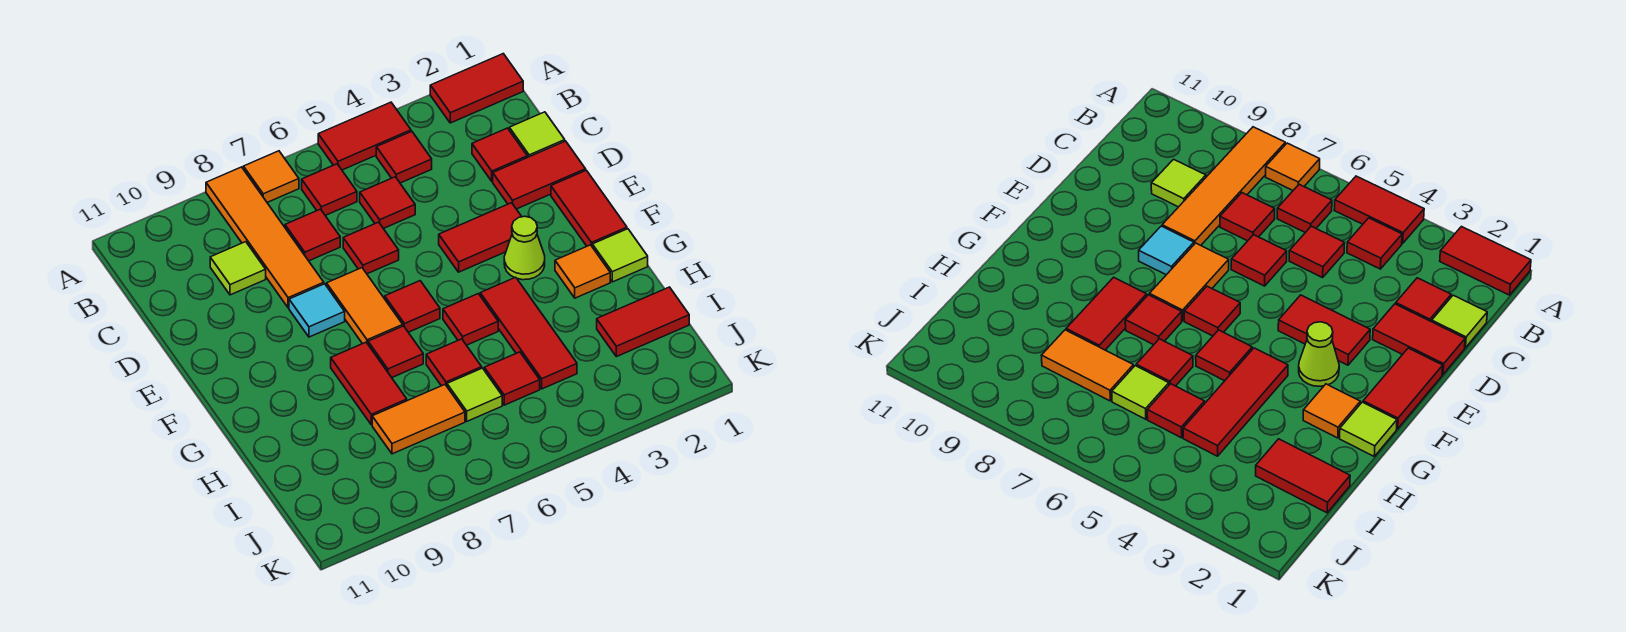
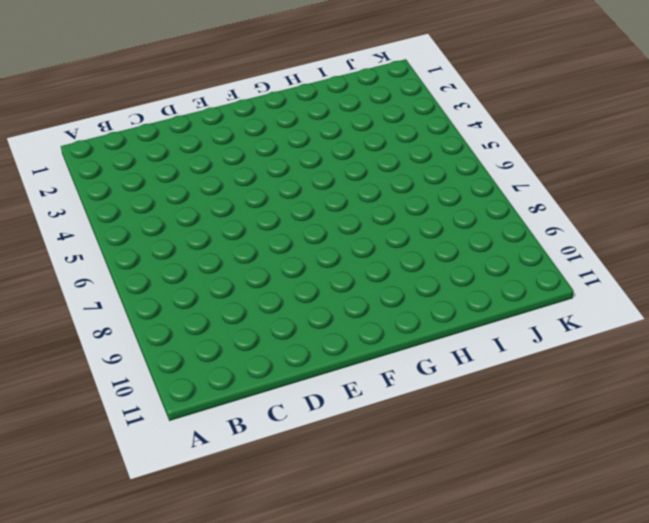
none -> red tile A1:A2 level 1
none -> red tile A4:A5 level 1
none -> orange tile A7 level 1
none -> orange tile A8:D8 level 1

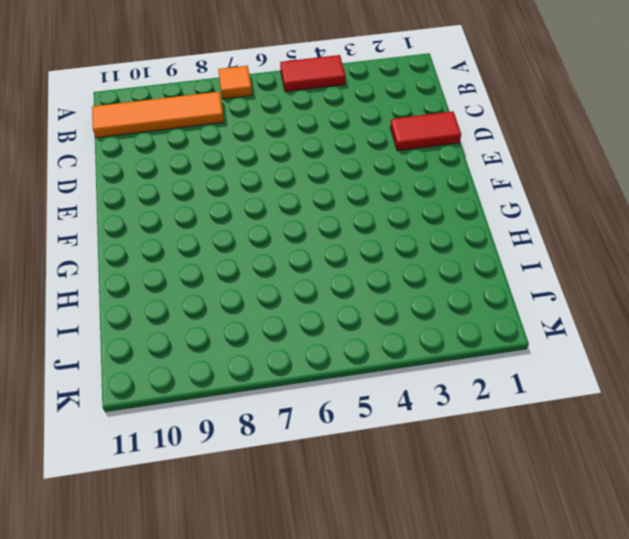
orange tile B8:B11 level 1 -> orange tile A8:D8 level 1
none -> red tile A1:A2 level 1
none -> red tile B4 level 1
none -> red tile B6 level 1
none -> lime tile C1 level 1

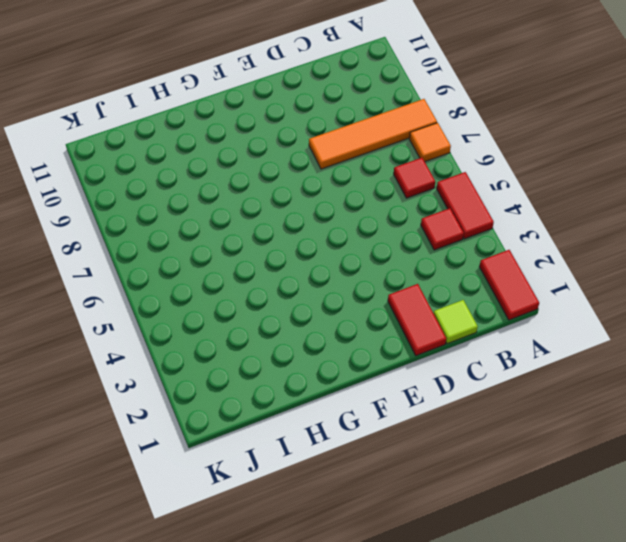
none -> red tile C2 level 1
none -> red tile C5 level 1
none -> red tile C7 level 1
none -> lime tile C9 level 1

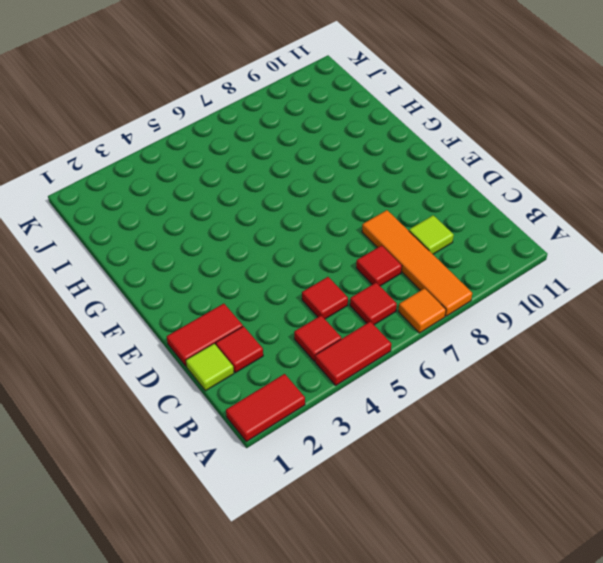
none -> red tile D6 level 1
none -> red tile E1:F1 level 1
none -> red tile E3:E4 level 1
none -> orange tile E7:F7 level 1

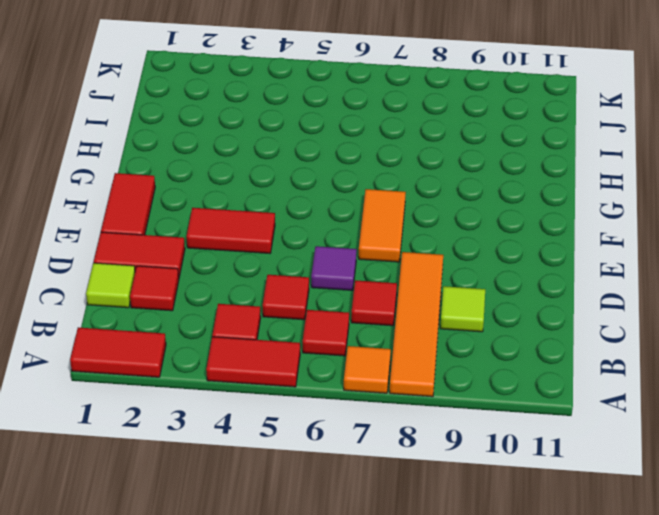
purple tile D6 level 1 -> red tile D6 level 1
none -> cyan tile E8 level 1
none -> lime cone F3 level 1
none -> red tile F6 level 1
none -> lime tile G1 level 1

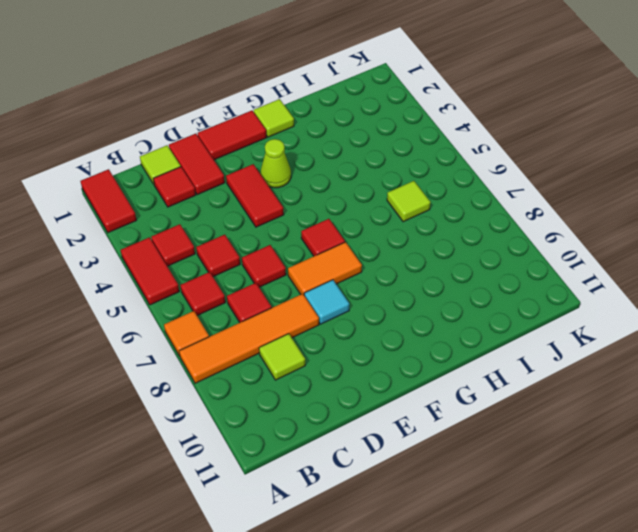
none -> orange tile G2 level 1
none -> red tile G4:I4 level 1
none -> red tile G5 level 1
none -> red tile G7 level 1

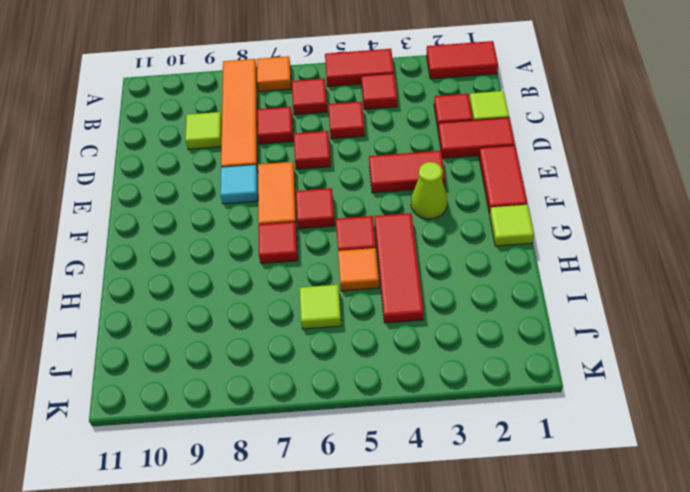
orange tile H5 level 1 -> orange tile G2 level 1
none -> red tile G8:H8 level 1
none -> red tile H6 level 1
none -> red tile I1:I2 level 1
none -> red tile I5 level 1

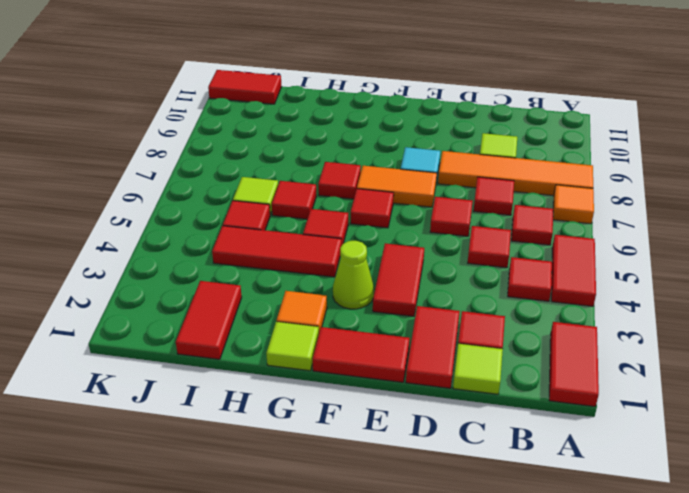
red tile J11:K11 level 1 -> red tile G8:H8 level 1
none -> orange tile I7:I8 level 1

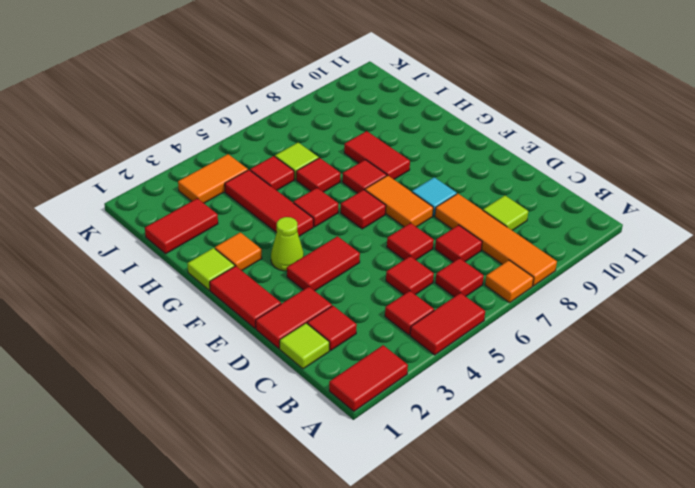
orange tile J3:J4 level 1 -> orange tile I7:I8 level 1

